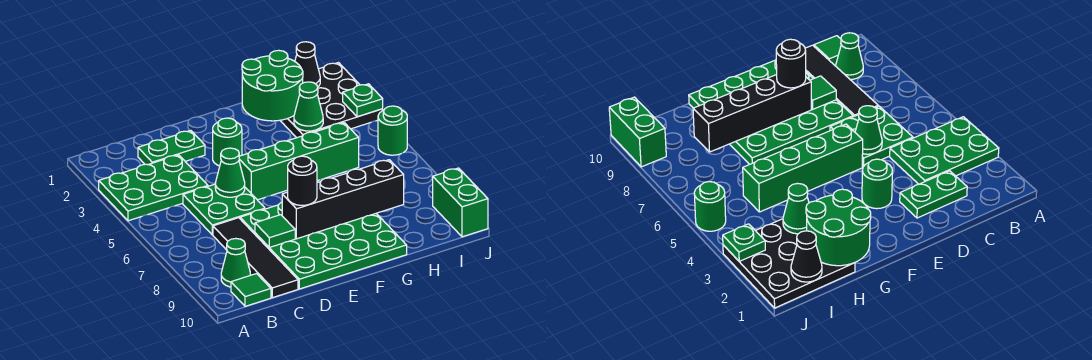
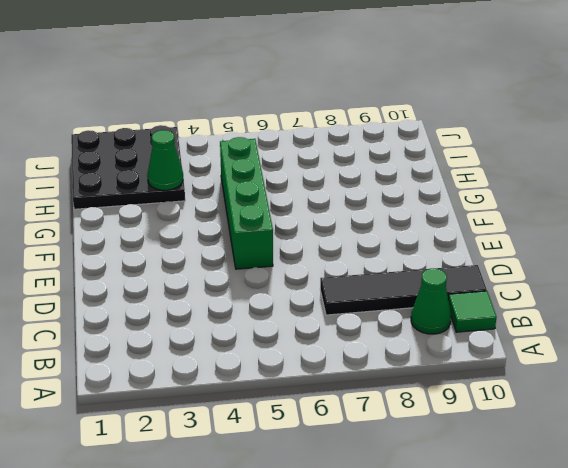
none -> green plate A3:C4 level 1
none -> green plate C2:D2 level 1
none -> green plate C5:D6 level 1

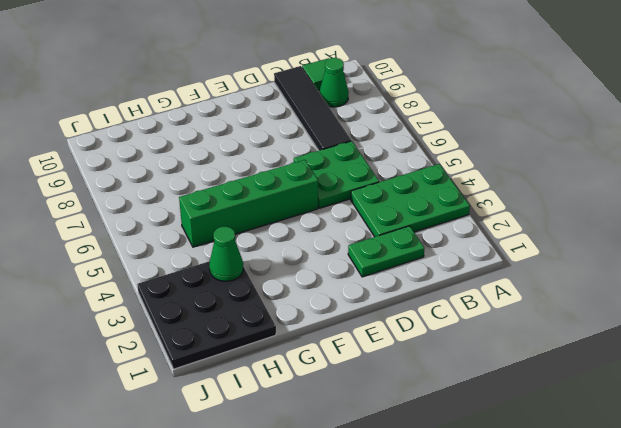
none -> green plate D7:G10 level 1
none -> green round brick E3 level 1
none -> green round brick J5 level 1

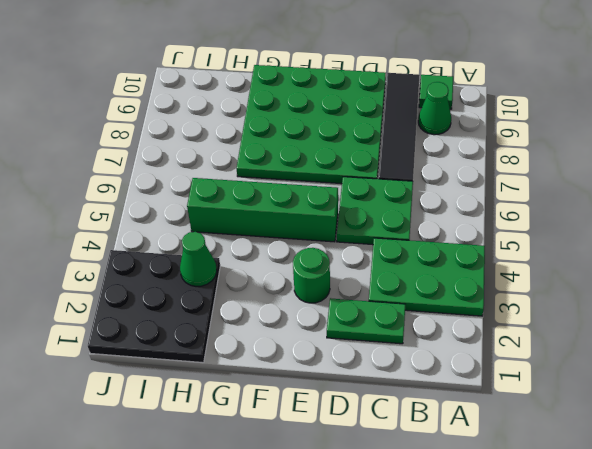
none -> green round brick J5 level 1
none -> green brick J9:J10 level 1
none -> green cone D5 level 2

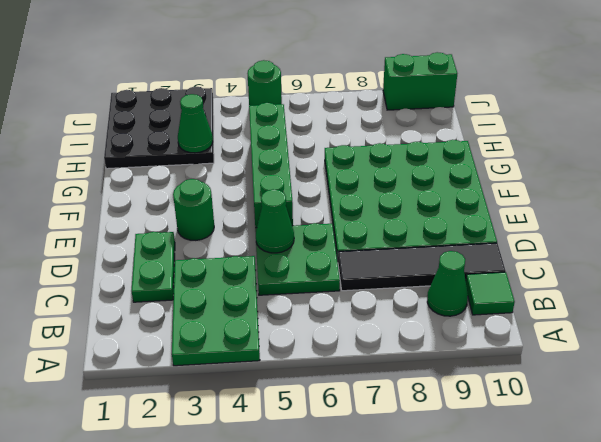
none -> green tile D8 level 2
none -> black brick E8:H8 level 2
none -> green round brick G1:H2 level 2

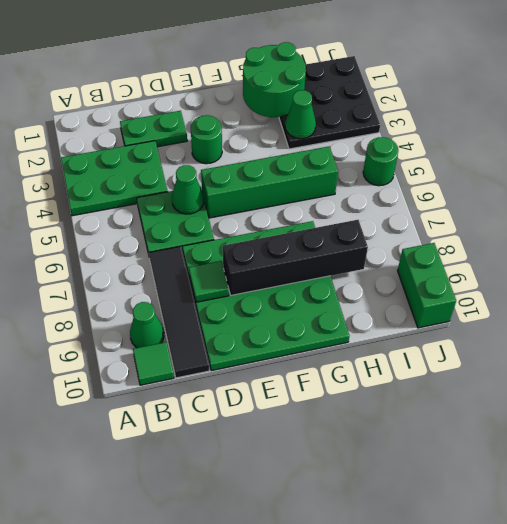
none -> black cone I1 level 2
none -> green plate J3 level 2
none -> black round brick E8 level 3

